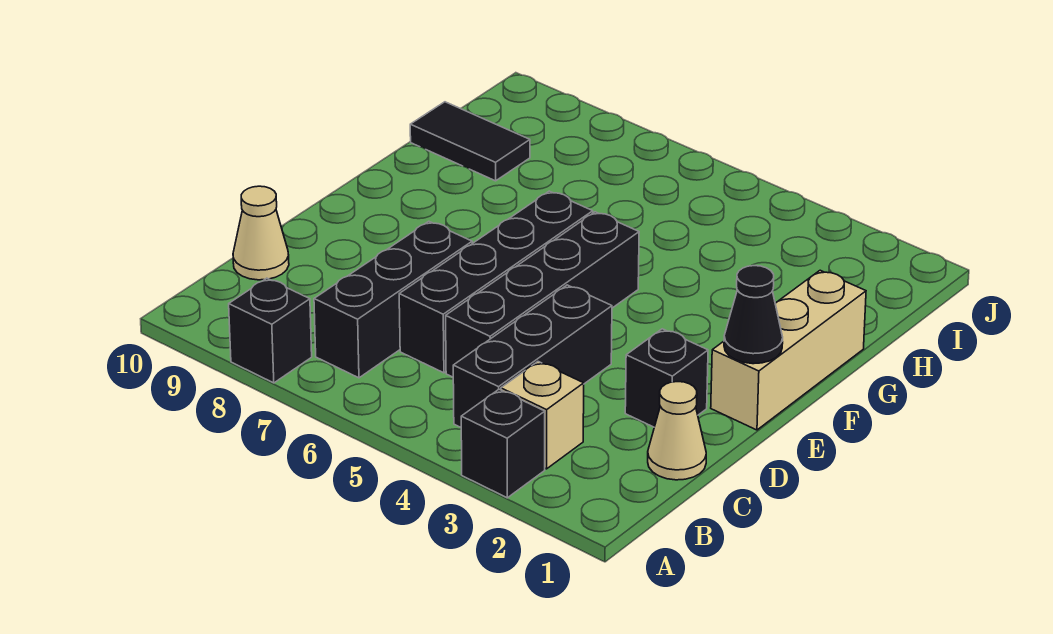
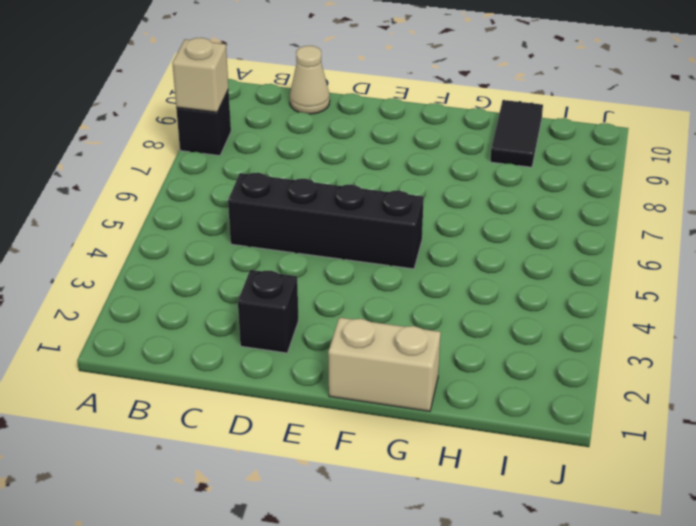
tan brick A8 level 2 -> tan brick B3 level 1
tan brick F1:G1 level 1 -> tan brick E1:G1 level 1
none -> black brick A3 level 1
none -> black brick B4:D4 level 1
none -> black brick B7:D7 level 1

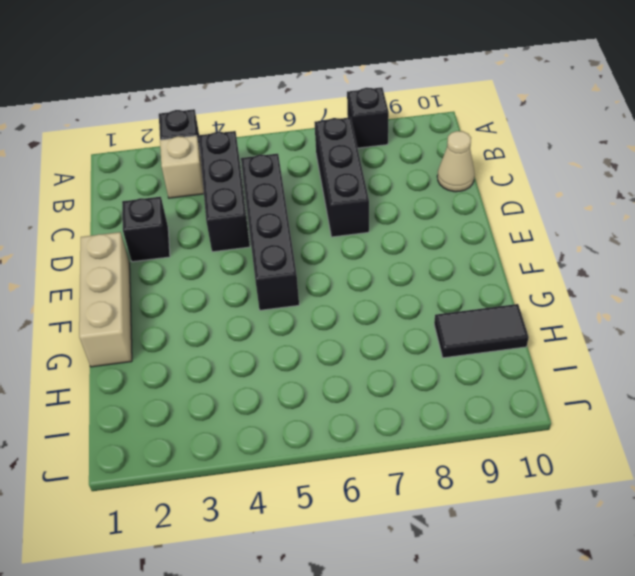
none -> tan cone C1 level 1
none -> black brick C6:F6 level 1
none -> black cone E1 level 2

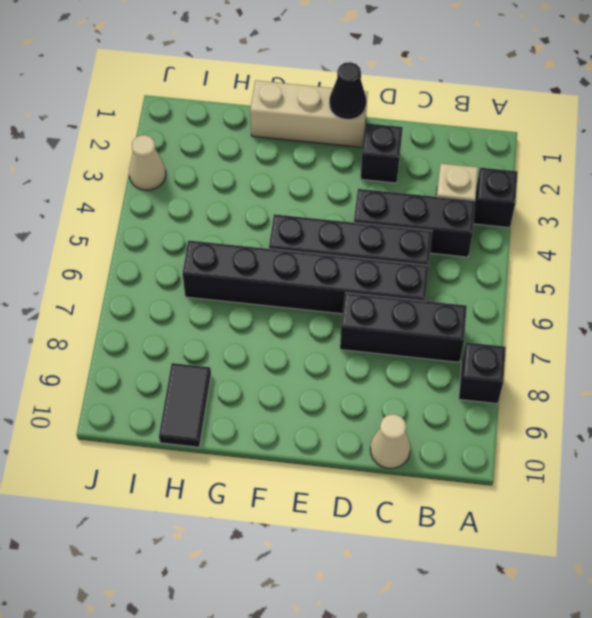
black brick C6:H6 level 1 -> black brick C6:F6 level 1
tan cone J3 level 1 -> tan cone C1 level 1

